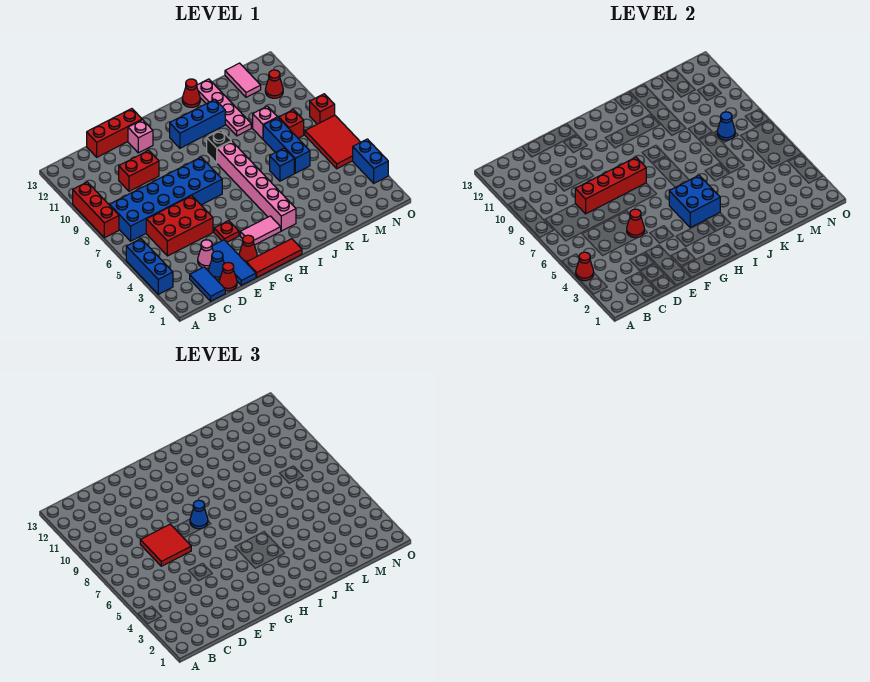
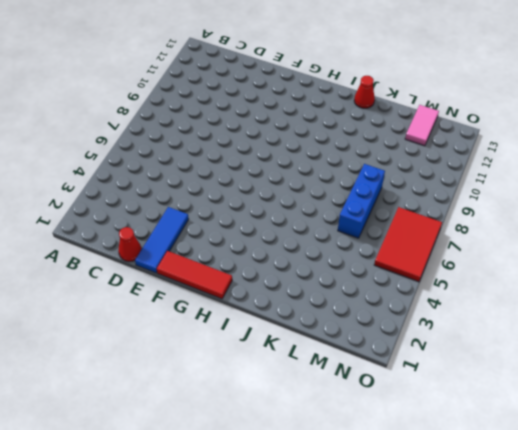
none -> blue brick A3:A5 level 1
none -> red brick A8:A10 level 1
none -> blue brick B7:G8 level 1
none -> blue tile C1:C2 level 1

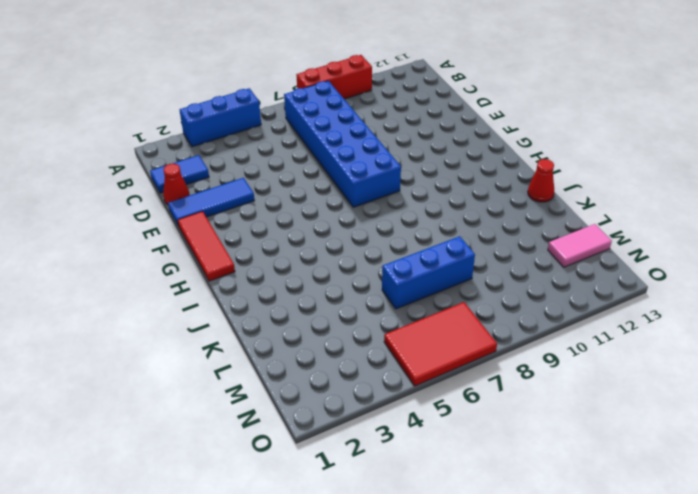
none -> red brick C5:E6 level 1
none -> blue cone D2 level 1
none -> pink cone D3 level 1
none -> red brick D10:E10 level 1

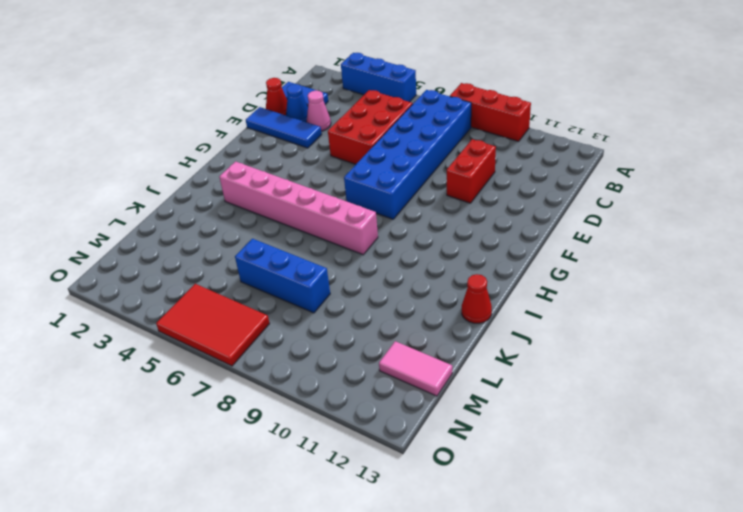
none -> red brick D13:F13 level 1
none -> red tile F1:H1 level 1
none -> red cone F2 level 1
none -> red plate F4 level 1

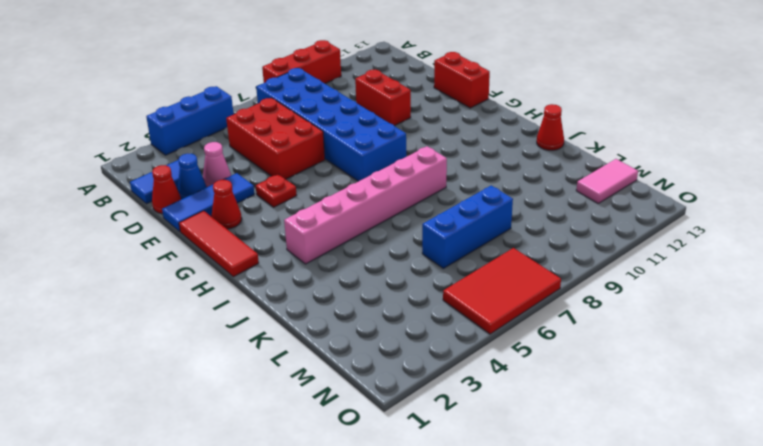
red brick E13:F13 level 1 -> red brick D13:F13 level 1
none -> pink brick F12 level 1
none -> pink tile G3:H3 level 1
none -> blue brick H11:J11 level 1
none -> black brick I9 level 1

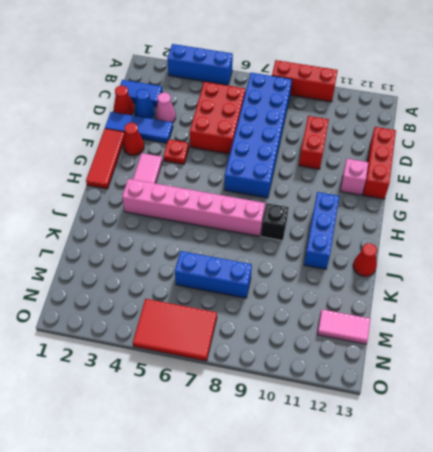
none -> blue brick K6 level 1
none -> pink plate K10:K13 level 1
none -> pink brick L9 level 1
none -> red brick M8 level 1

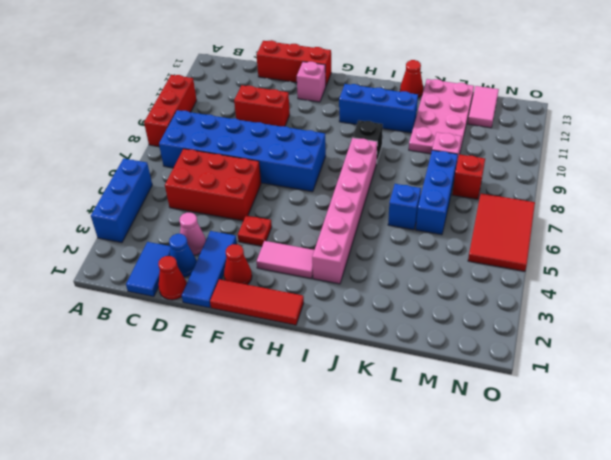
pink plate K10:L13 level 1 -> pink plate K10:K13 level 1
none -> red cone N11 level 1
none -> blue brick O3:O4 level 1
none -> red brick O8 level 1
none -> red cone A4 level 2

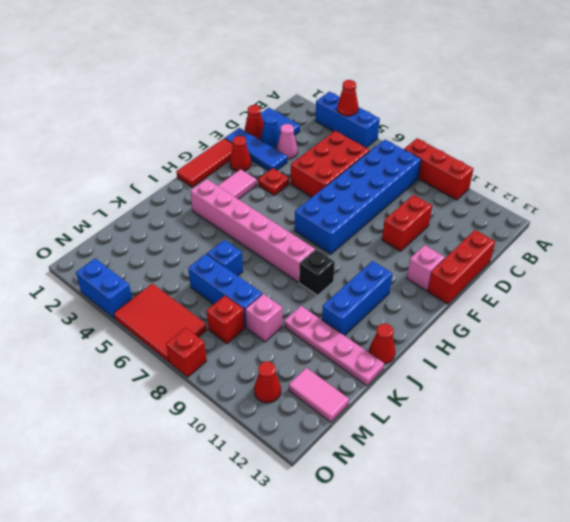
none -> red brick D8:G8 level 2
none -> red cone E5 level 2
none -> blue brick H4:I5 level 2
none -> blue cone M8 level 2

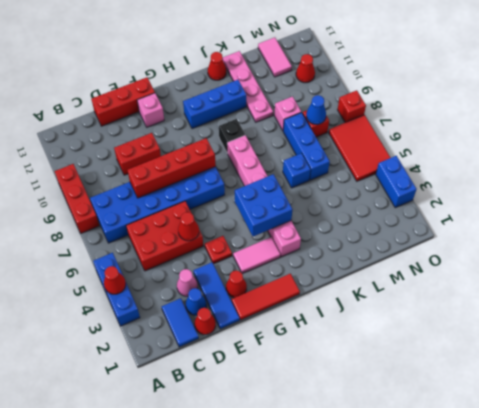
none -> red tile D7:E8 level 3
none -> blue cone G8 level 3

